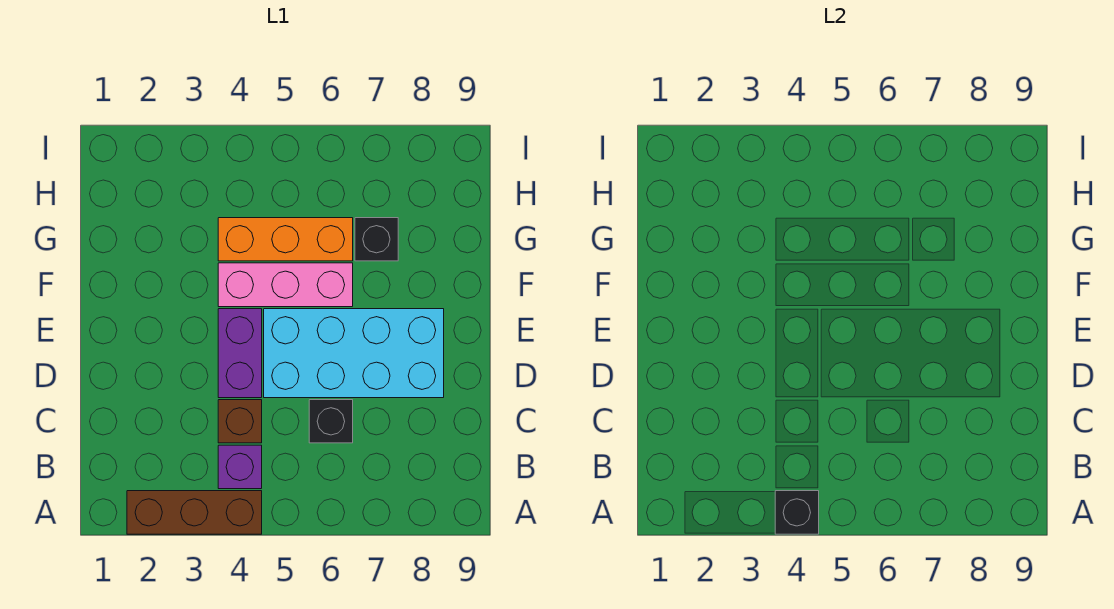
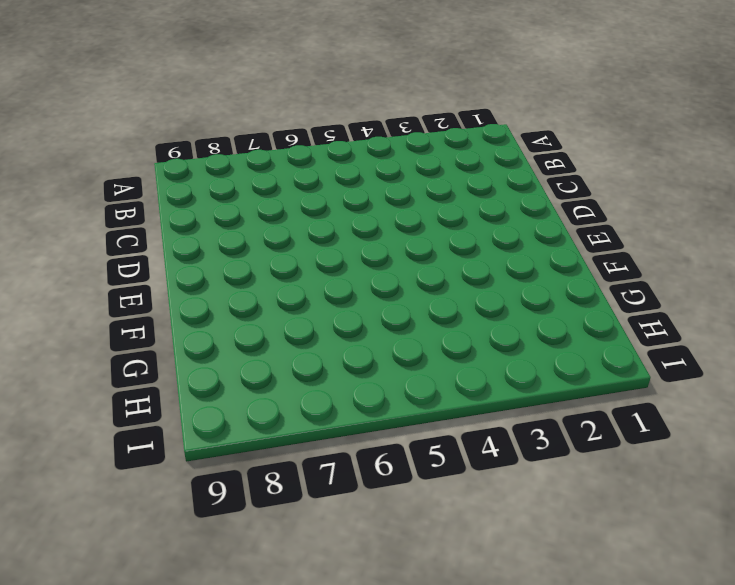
none -> brown brick A2:A4 level 1
none -> purple brick B4 level 1

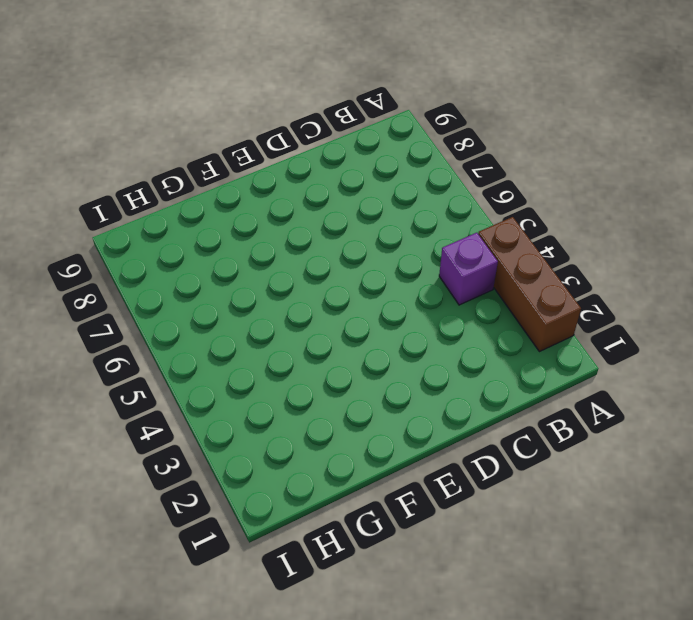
none -> brown brick C4 level 1
none -> black brick C6 level 1

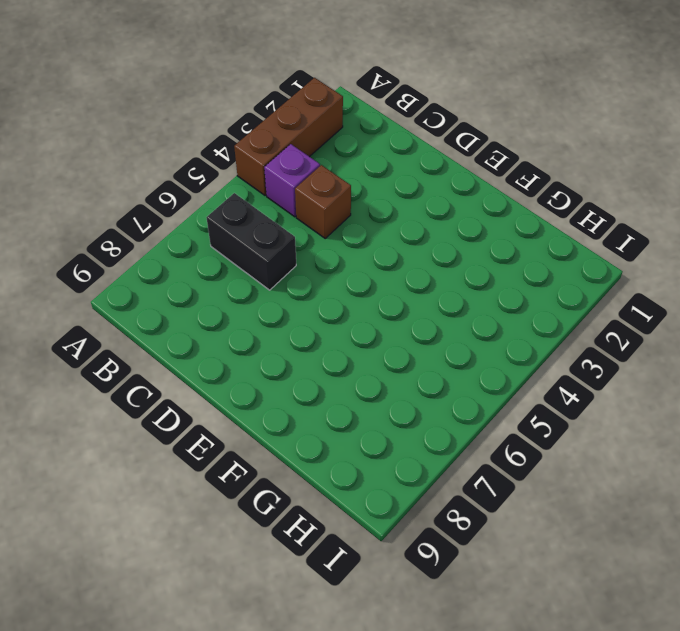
black brick B6:C6 level 1 -> black brick C6 level 1
none -> purple brick D4:E4 level 1
none -> cyan brick D5:E8 level 1

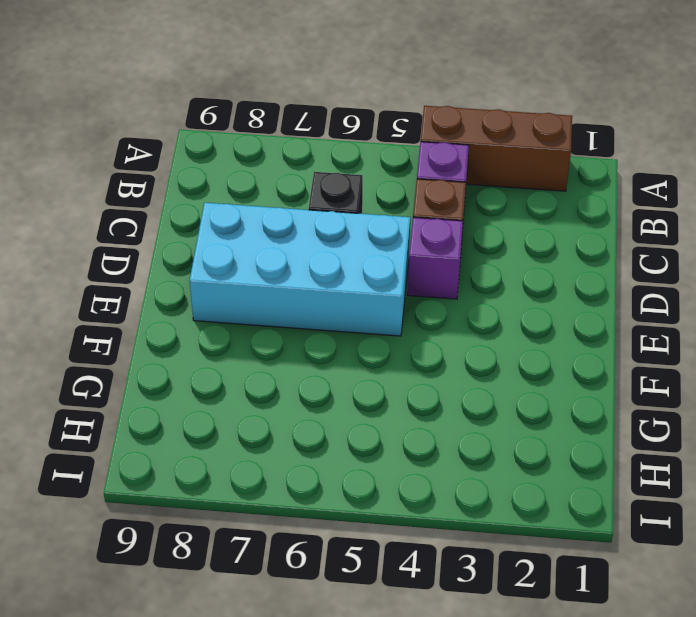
purple brick D4 level 1 -> purple brick D4:E4 level 1
none -> pink brick F4:F6 level 1
none -> orange brick G4:G6 level 1

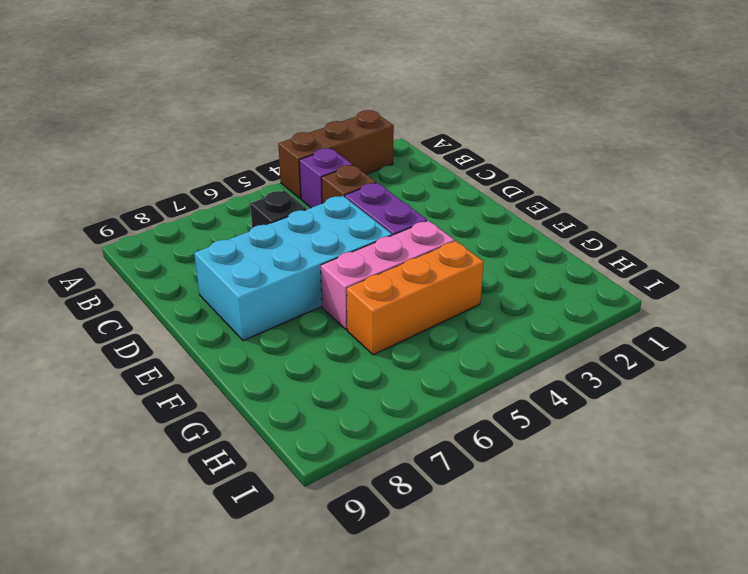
none -> black brick G7 level 1
none -> black brick A4 level 2

